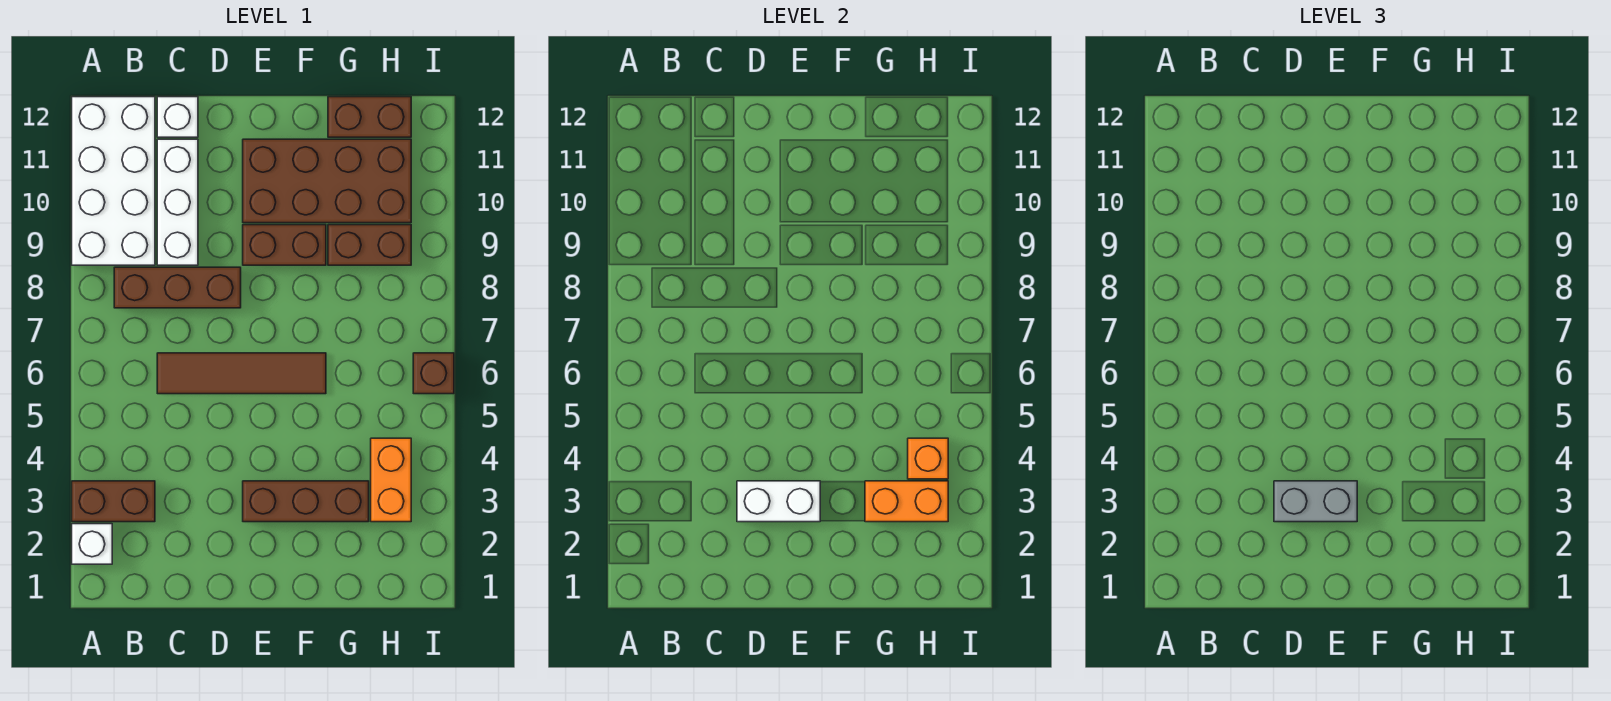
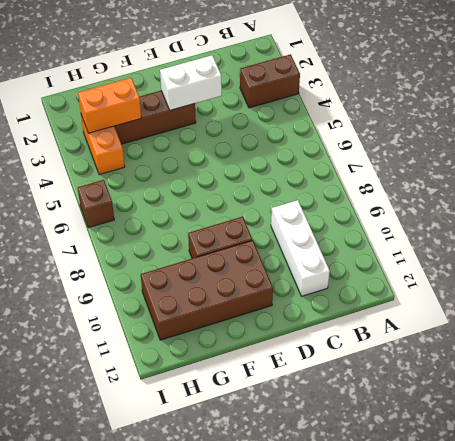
none -> white brick A2 level 1
none -> white brick A9:B12 level 1
none -> brown brick B8:D8 level 1

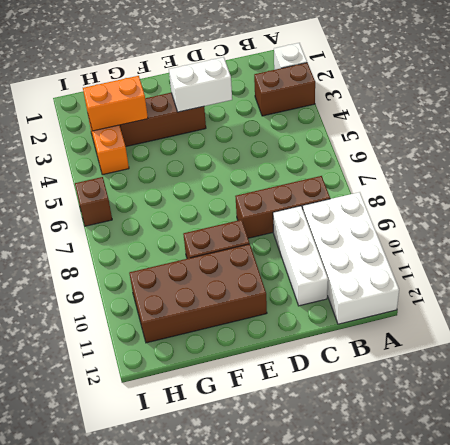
none -> brown tile C6:F6 level 1
none -> white brick C12 level 1
none -> brown brick G9:H9 level 1

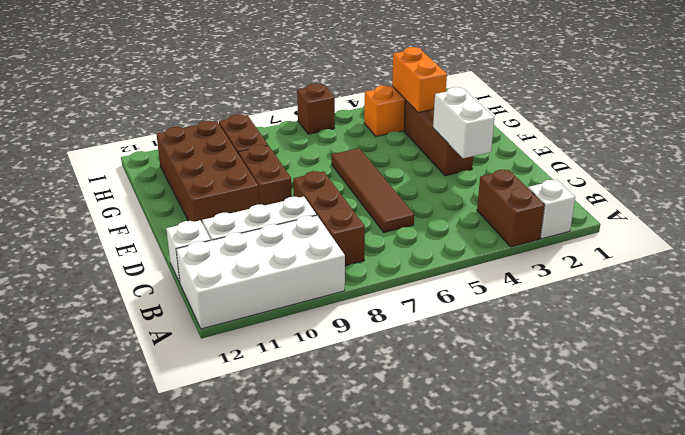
none -> brown brick G12:H12 level 1
none -> orange brick H4 level 2
none -> grey brick D3:E3 level 3

